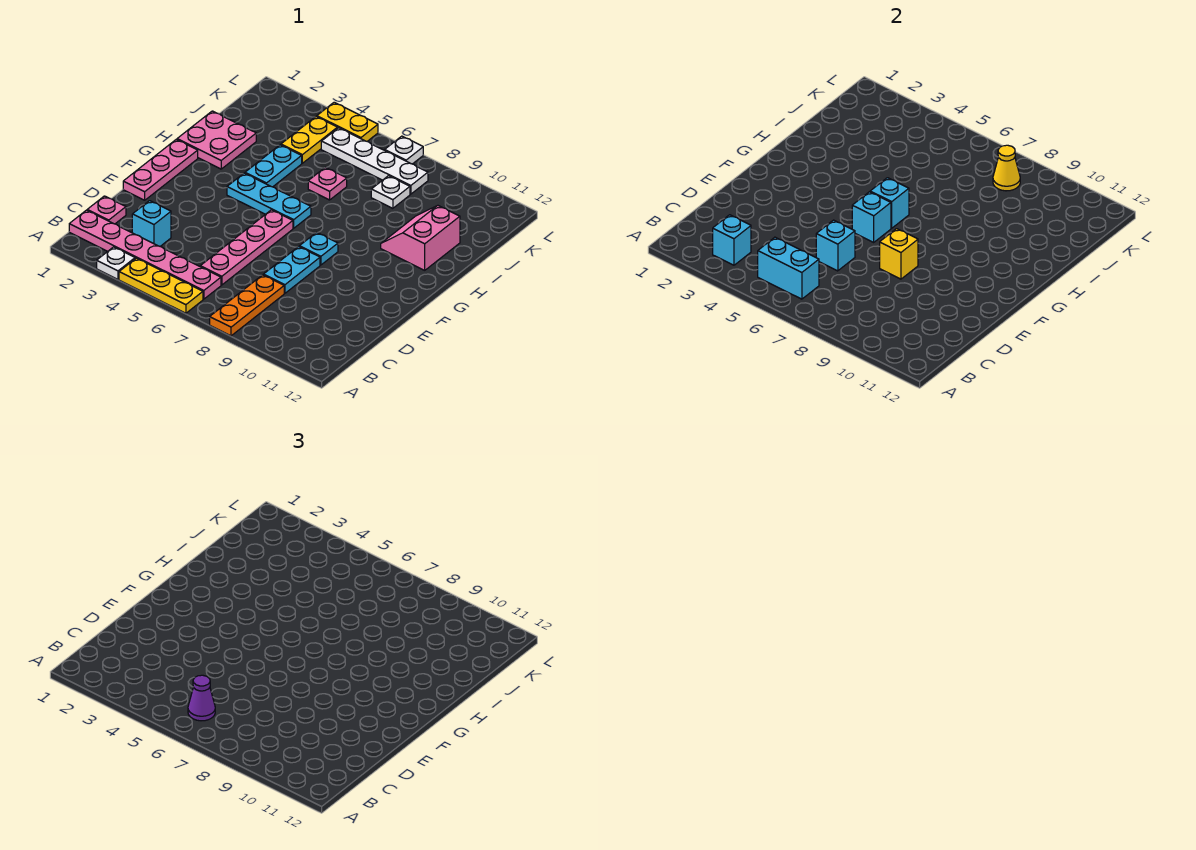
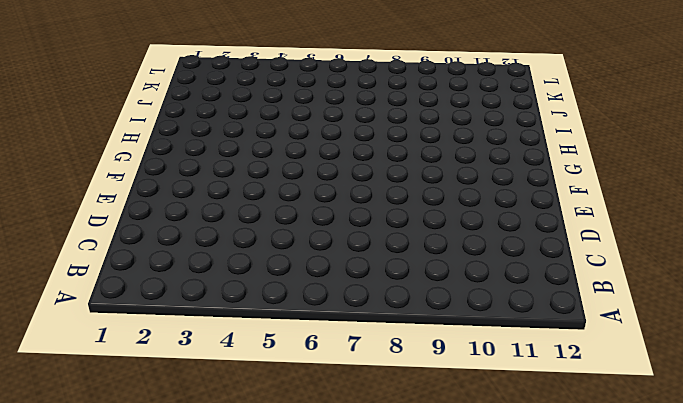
none -> white plate A3 level 1
none -> yellow plate A4:A6 level 1
none -> orange plate A8:C8 level 1

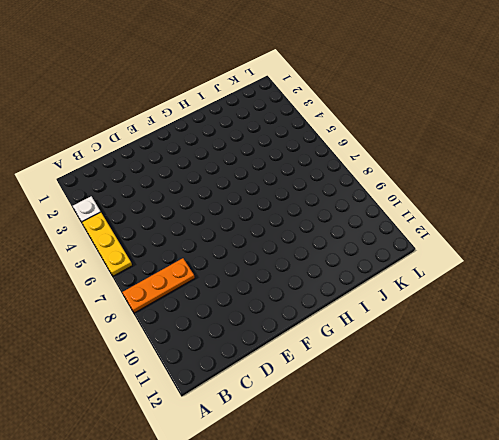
none -> pink plate B1:B6 level 1
none -> pink plate C1 level 1
none -> cyan brick C3 level 1

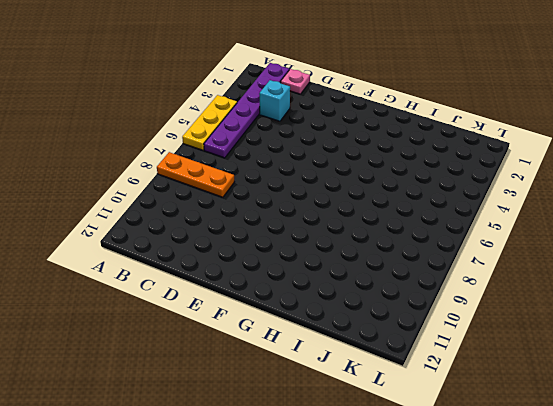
purple plate B1:B6 level 1 -> pink plate B1:B6 level 1
none -> white plate A3 level 1
none -> pink plate C6:F6 level 1
none -> cyan plate D8:E8 level 1

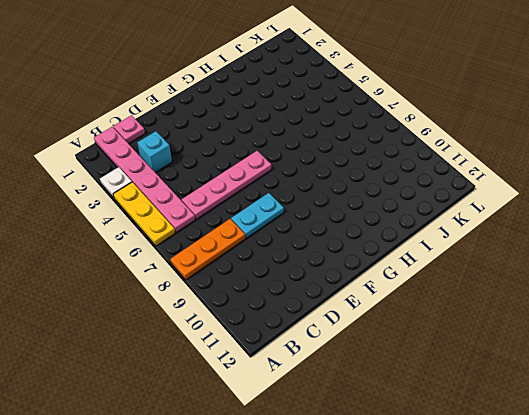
none -> pink plate E1:G1 level 1
none -> cyan plate F8 level 1
none -> cyan plate G4:G6 level 1

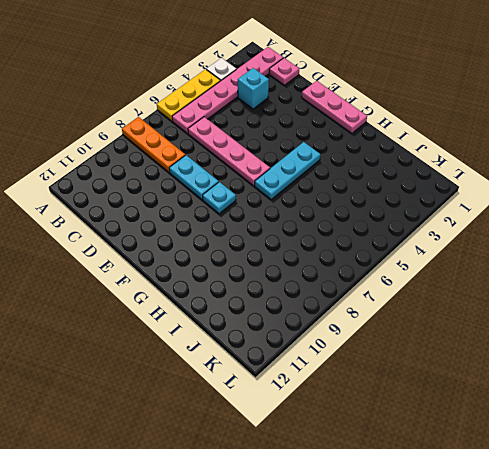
none -> pink plate H1:I2 level 1
none -> cyan plate H4:I4 level 1
none -> pink slope H10:I11 level 1 top 11

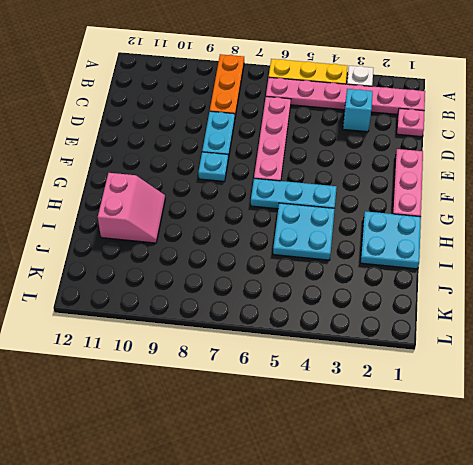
cyan plate H1:I2 level 1 -> pink plate H1:I2 level 1
cyan plate H4:I5 level 1 -> cyan plate H4:I4 level 1
none -> pink plate I6 level 1
none -> yellow plate J4:K4 level 1
none -> white plate J8 level 1

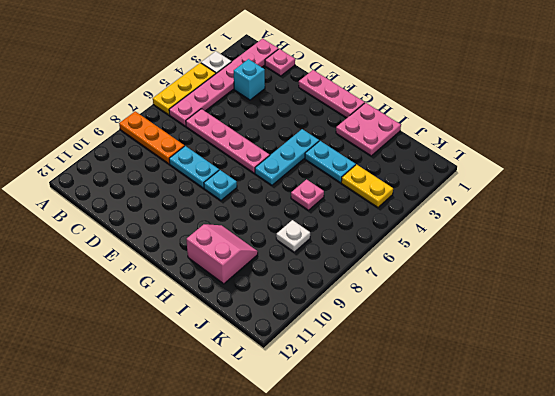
none -> white plate K5:K8 level 1
none -> yellow plate L4:L5 level 1
none -> white plate L7 level 1

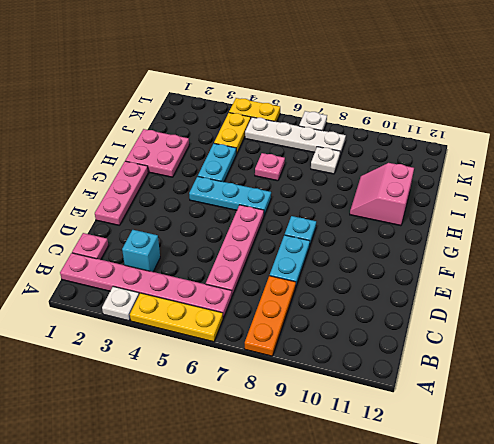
none -> cyan brick B3 level 2
none -> cyan brick B5:B6 level 2
none -> cyan brick D6 level 2

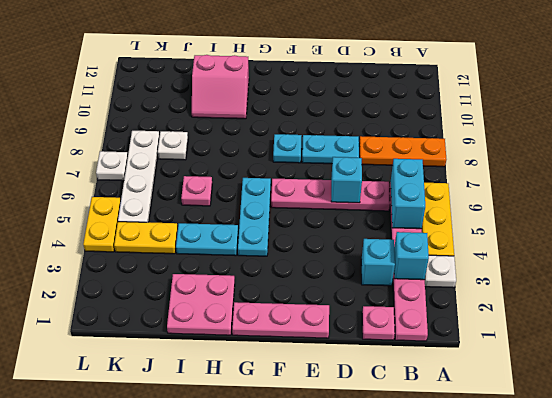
none -> yellow brick E8 level 2
none -> cyan brick F6 level 2
none -> cyan brick G6 level 2

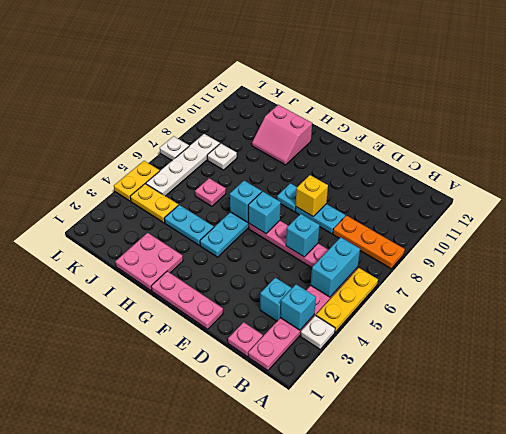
none -> yellow cone K8 level 2
none -> purple cone B6 level 3

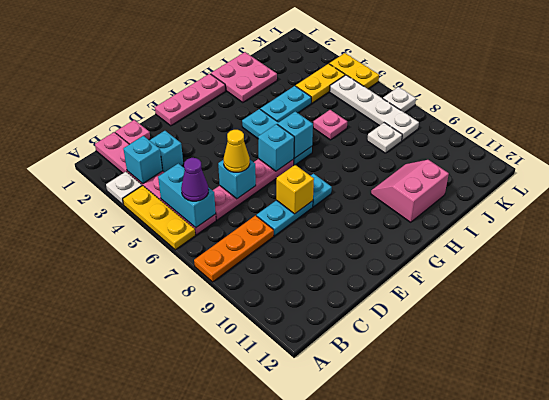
yellow cone D6 level 3 -> yellow cone K8 level 2

